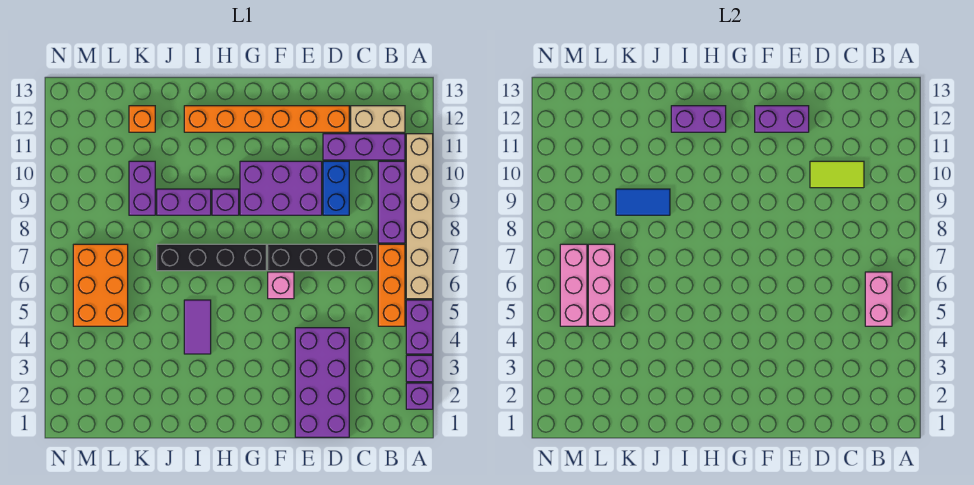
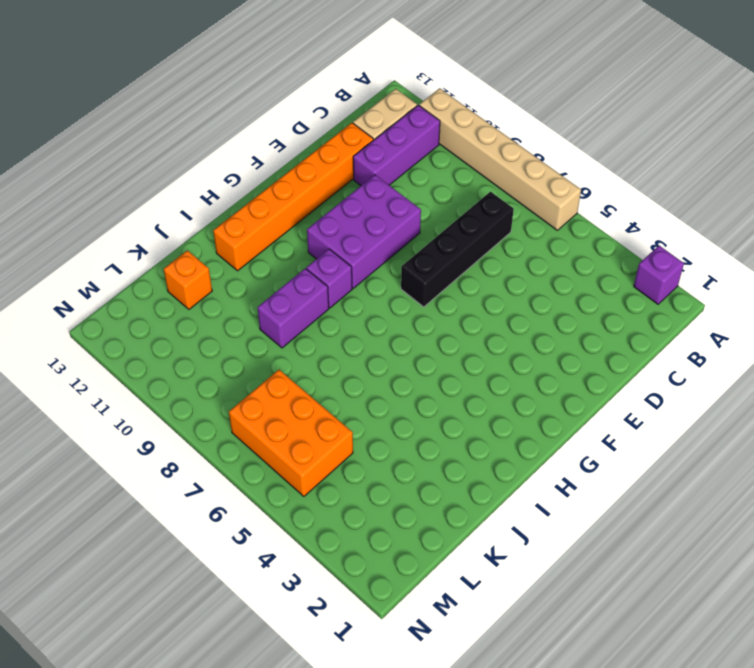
none -> purple brick A3 level 1
none -> purple brick A4:A5 level 1
none -> orange brick B5:B7 level 1

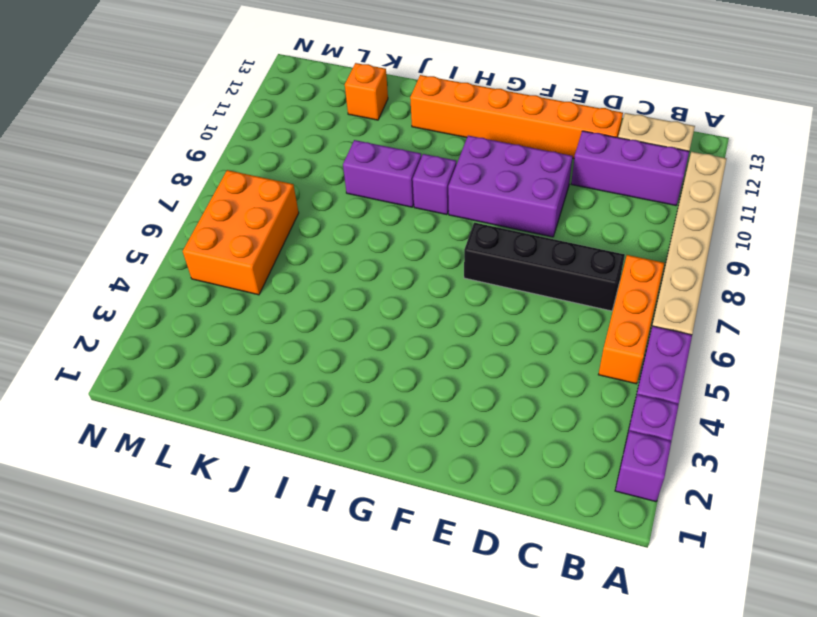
none -> purple brick B8:B10 level 1
none -> purple brick D1:E4 level 1
none -> blue brick D9:D10 level 1

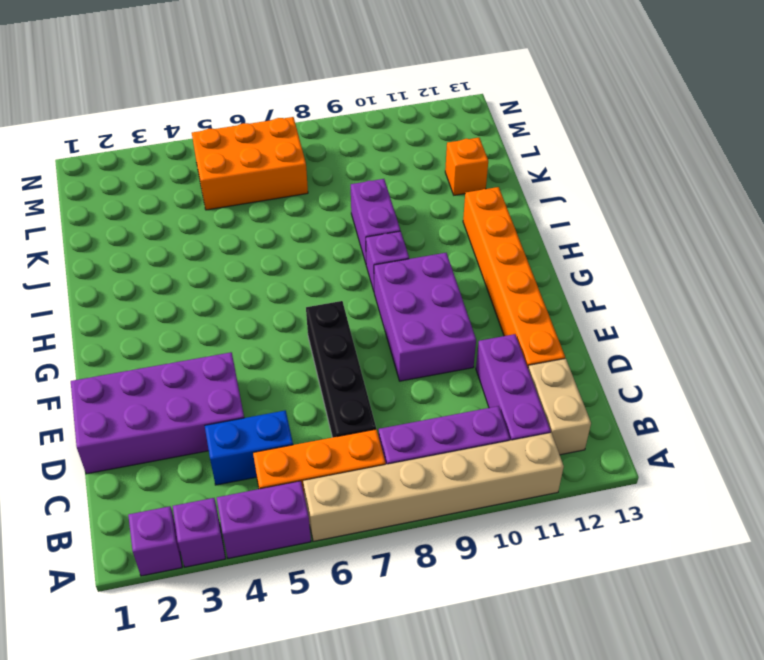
blue brick C4:C5 level 1 -> blue brick D9:D10 level 1
none -> pink brick F6 level 1
none -> black brick G7:J7 level 1
none -> purple tile I4:I5 level 1

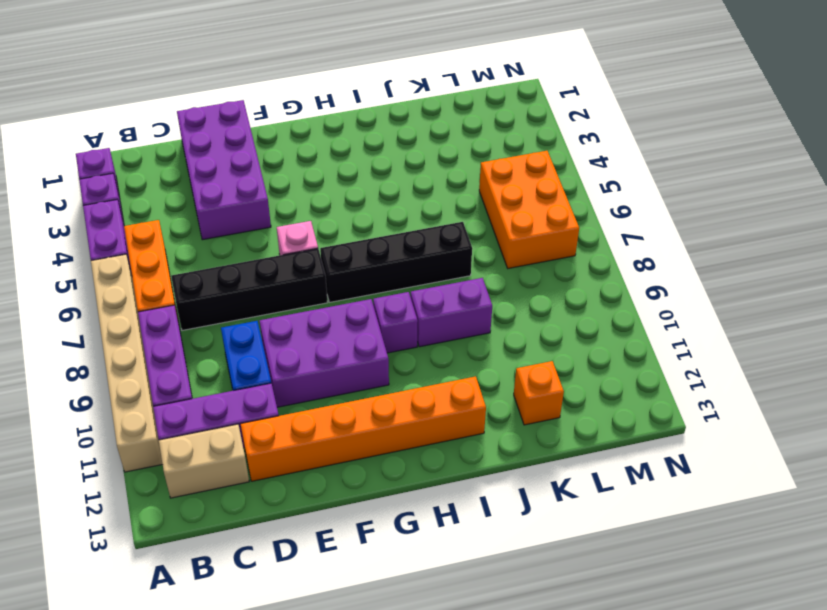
none -> purple tile I4:I5 level 1
none -> purple brick K9:K10 level 1
none -> pink brick B5:B6 level 2

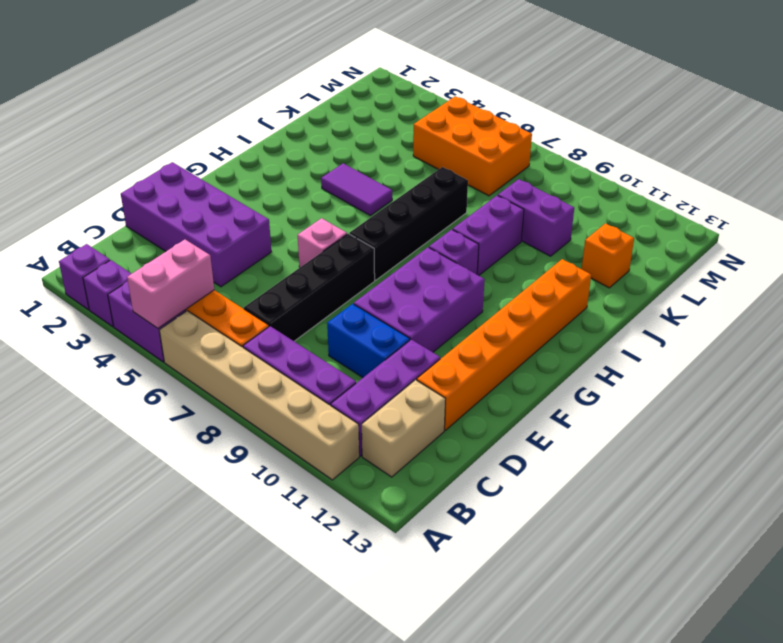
pink brick A5:B5 level 2 -> pink brick B5:B6 level 2
none -> lime tile C10:D10 level 2
none -> purple brick E12:F12 level 2
none -> purple brick H12:I12 level 2

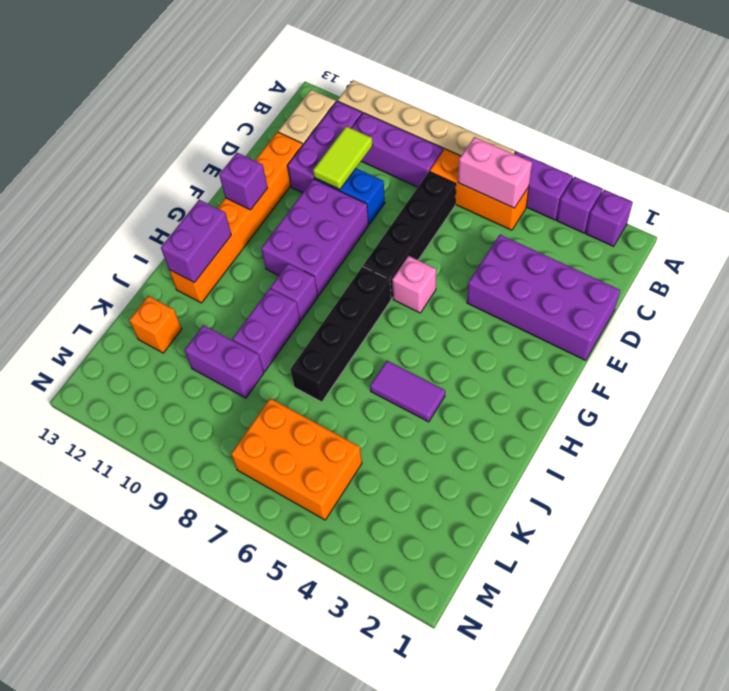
purple brick F12 level 2 -> purple brick E12:F12 level 2
none -> blue tile J9:K9 level 2
none -> pink brick L5:L7 level 2
none -> pink brick M5:M7 level 2

